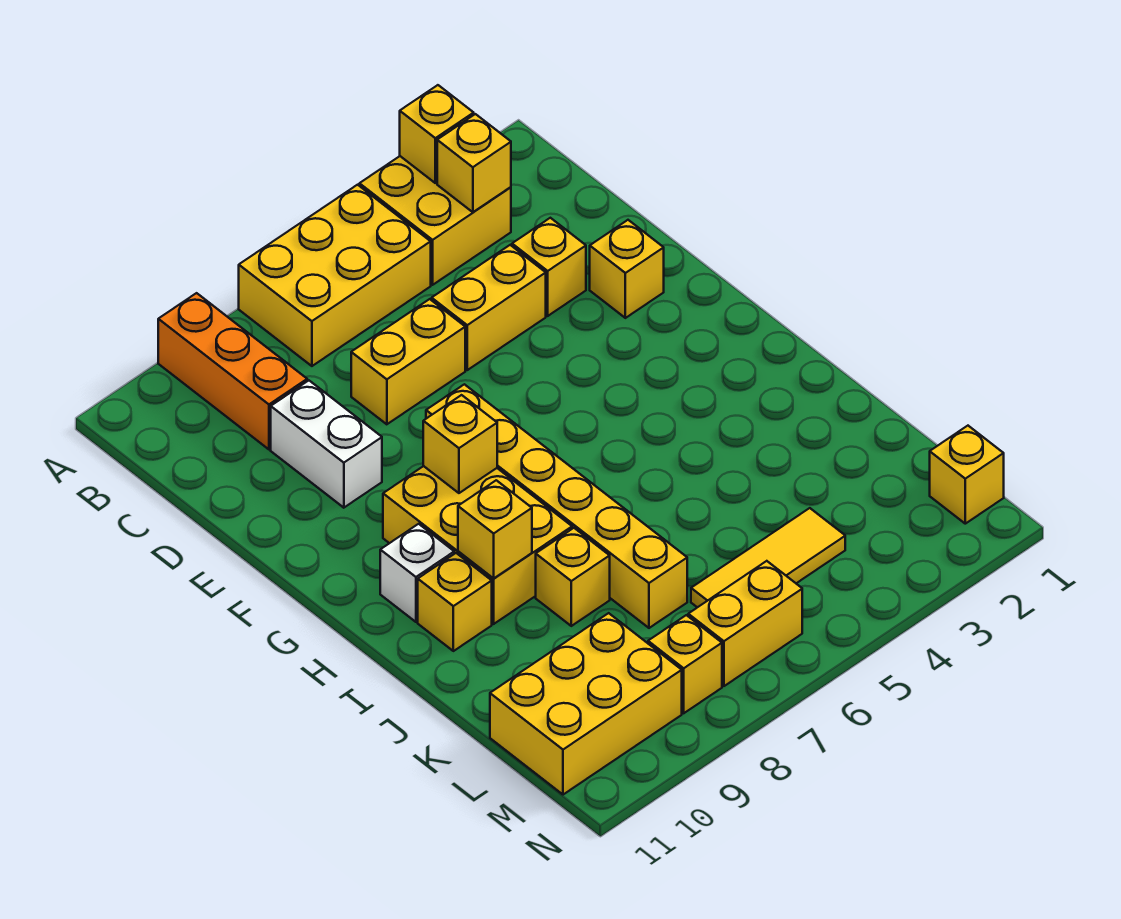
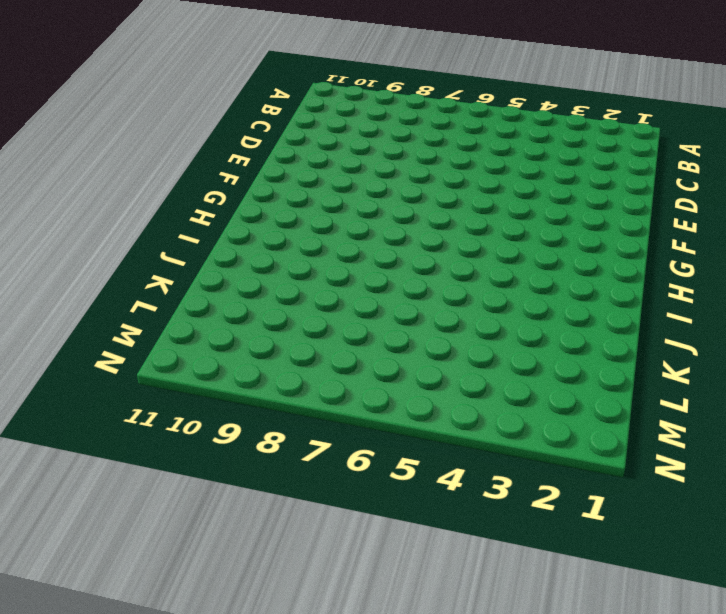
none -> yellow brick A3:B4 level 1
none -> yellow brick A5:B7 level 1
none -> orange brick A9:C9 level 1

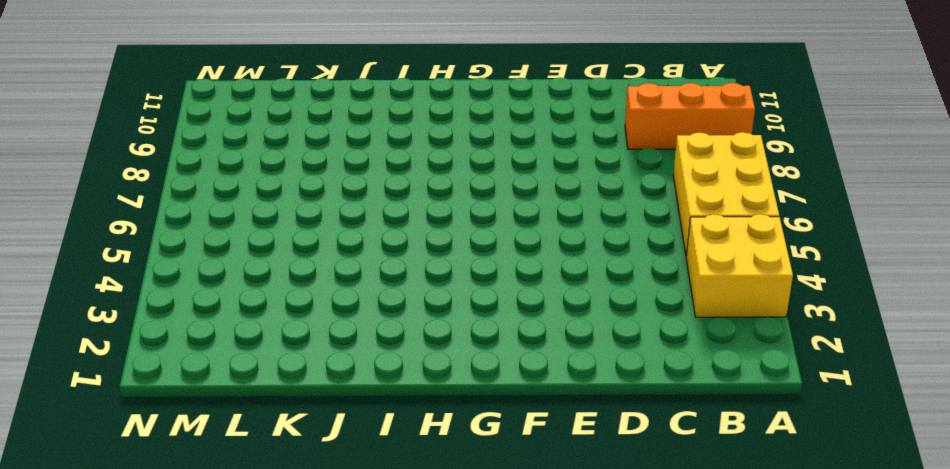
none -> yellow brick D3 level 1
none -> yellow brick D4:D5 level 1
none -> yellow brick D6:D7 level 1

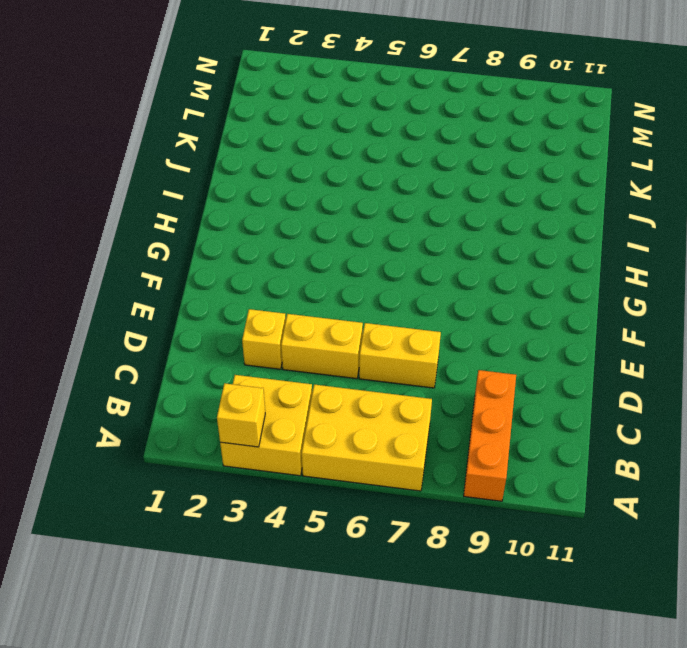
none -> white brick D9:E9 level 1
none -> yellow brick E2 level 1
none -> yellow brick F7:K7 level 1

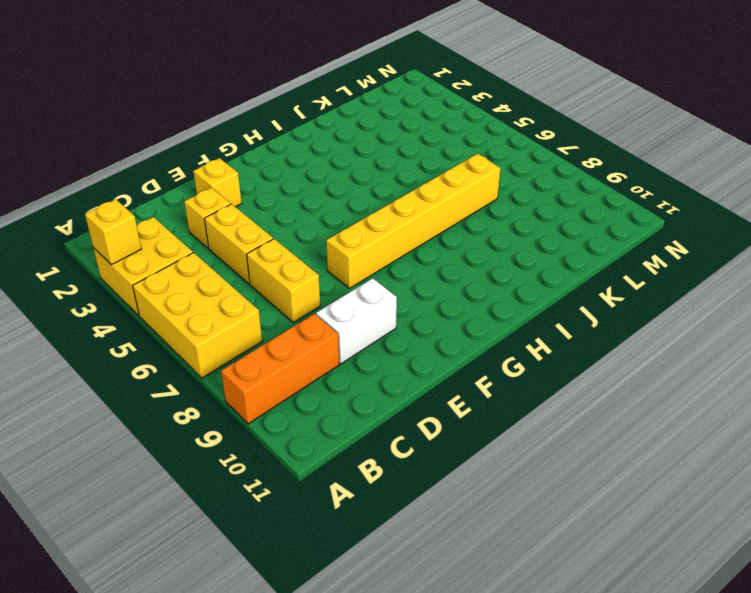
none -> yellow brick G8:I9 level 1
none -> white brick H10 level 1
none -> yellow brick I10 level 1

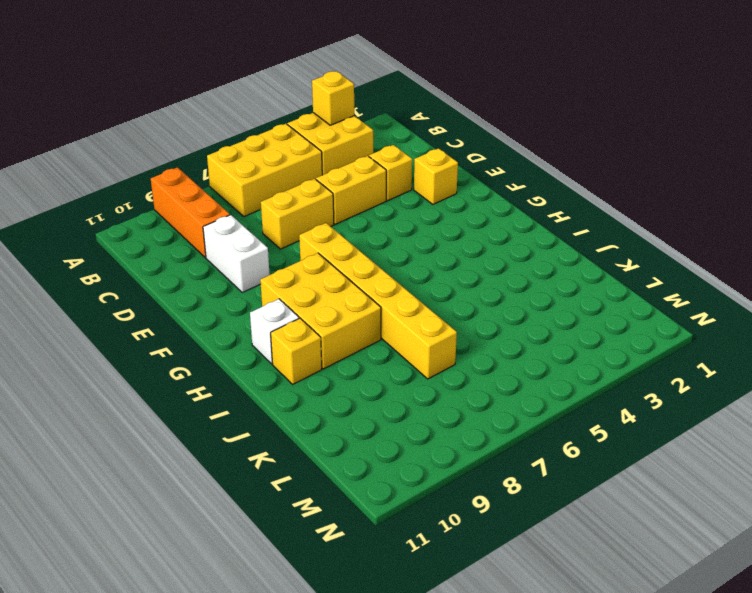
none -> yellow brick J8 level 1
none -> yellow tile L4:L6 level 1
none -> yellow brick L9:M11 level 1

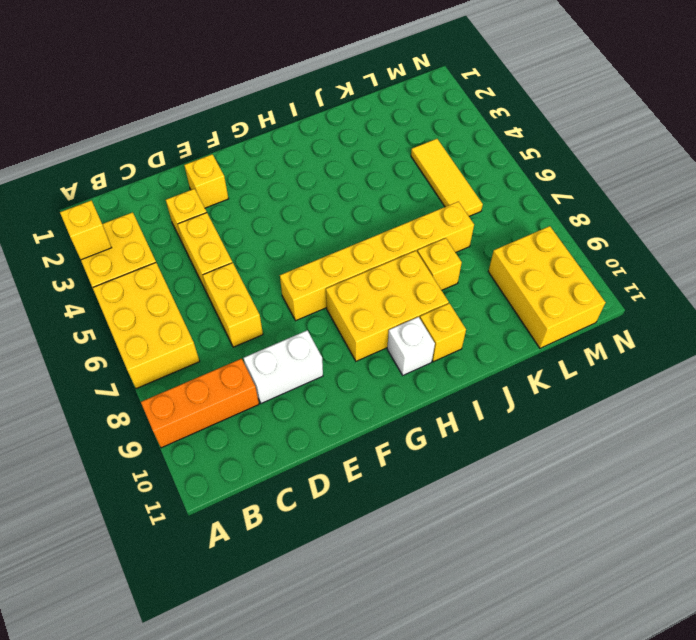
none -> yellow brick M1 level 1
none -> yellow brick M6:M7 level 1
none -> yellow brick M8 level 1

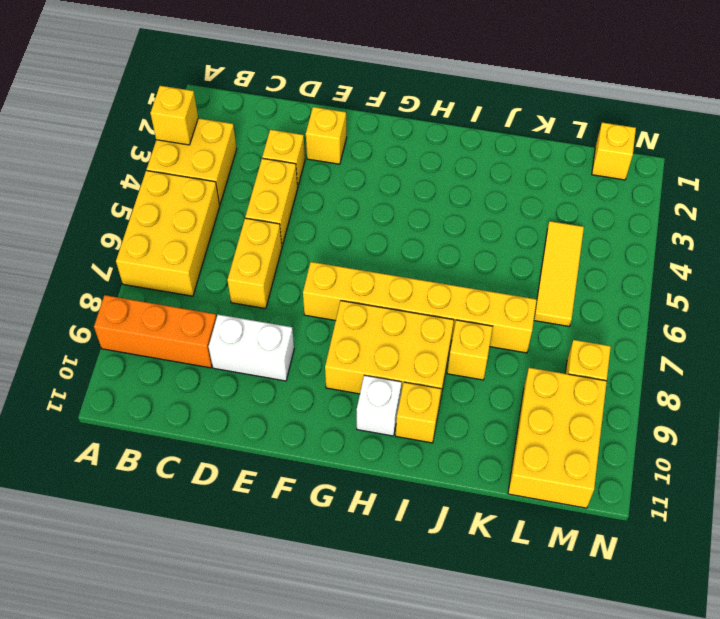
none -> yellow brick M6:M7 level 1
none -> yellow brick B3 level 2
none -> yellow brick G8 level 2

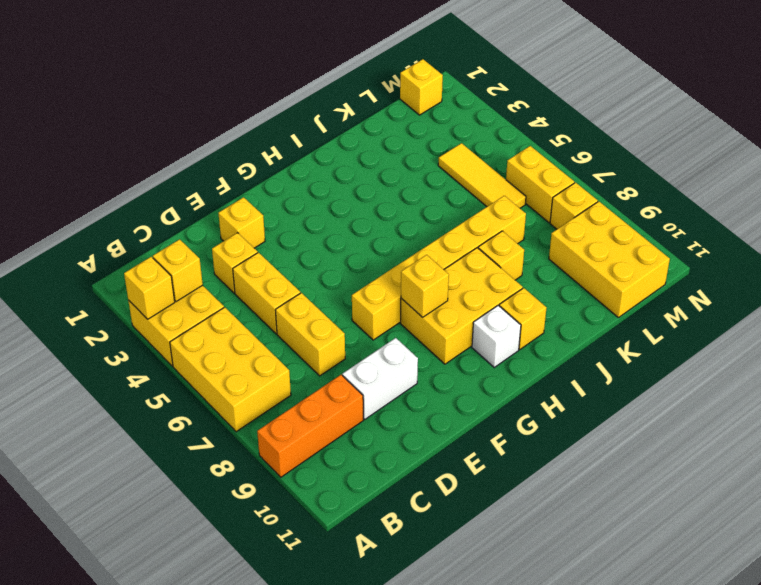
none -> yellow brick I9 level 2

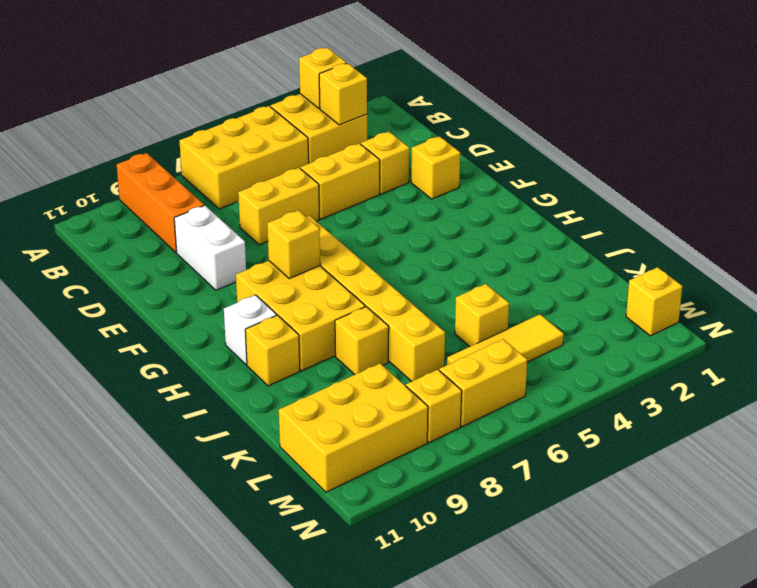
yellow brick K5 level 1 -> yellow brick I9 level 2

